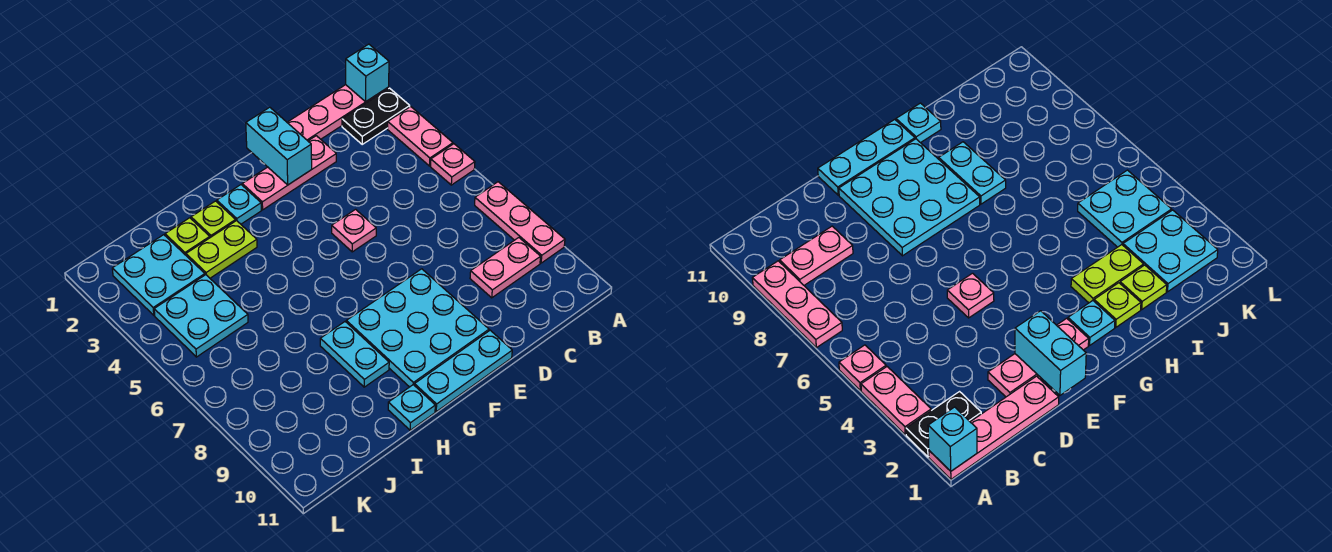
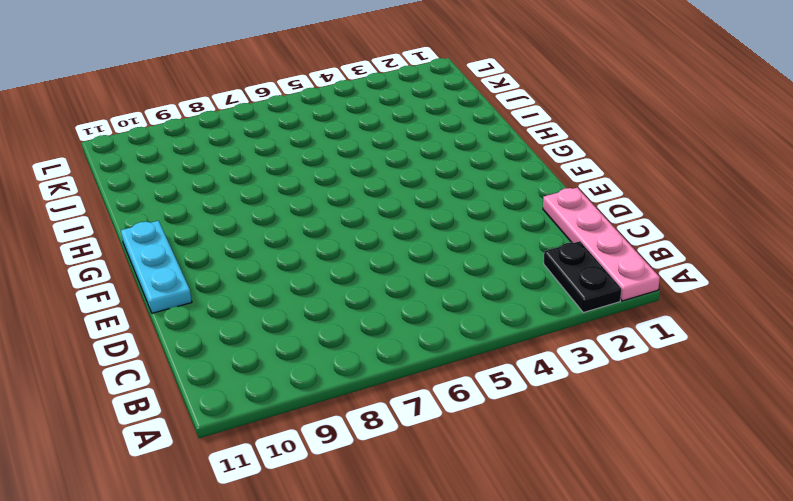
none -> pink plate A3:A4 level 1
none -> pink plate A5 level 1
none -> pink plate A7:A9 level 1

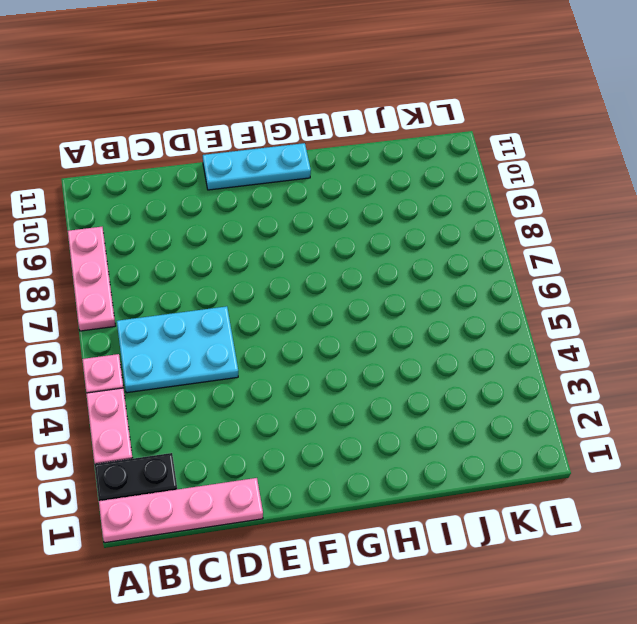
cyan plate B5:D6 level 1 -> none
none -> pink plate B9:C9 level 1
none -> pink plate D2:F2 level 1
none -> pink plate E5 level 1

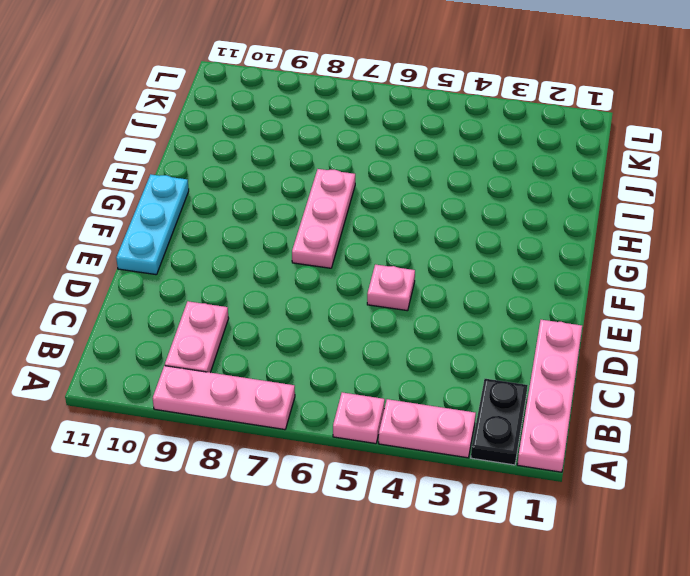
pink plate F7:H7 level 1 -> pink plate D2:F2 level 1
none -> cyan plate E8:G10 level 1
none -> cyan plate G2 level 1
none -> lime plate H2 level 1

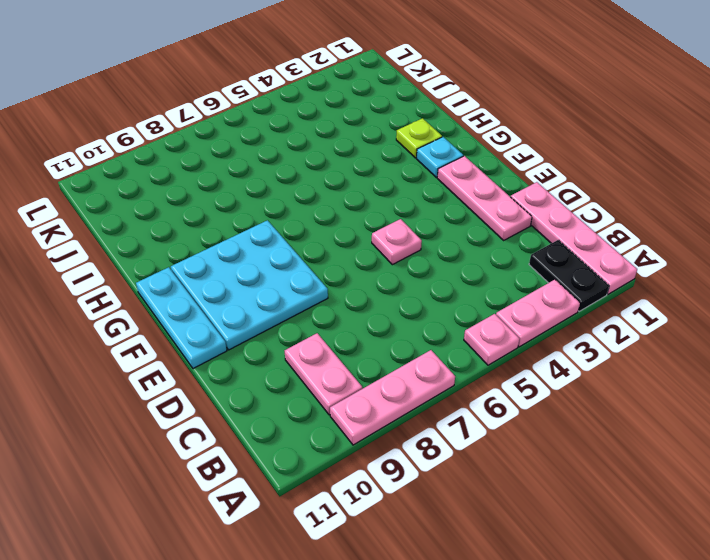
none -> lime plate H3:I3 level 1
none -> cyan plate H8:H9 level 1
none -> cyan plate H11 level 1

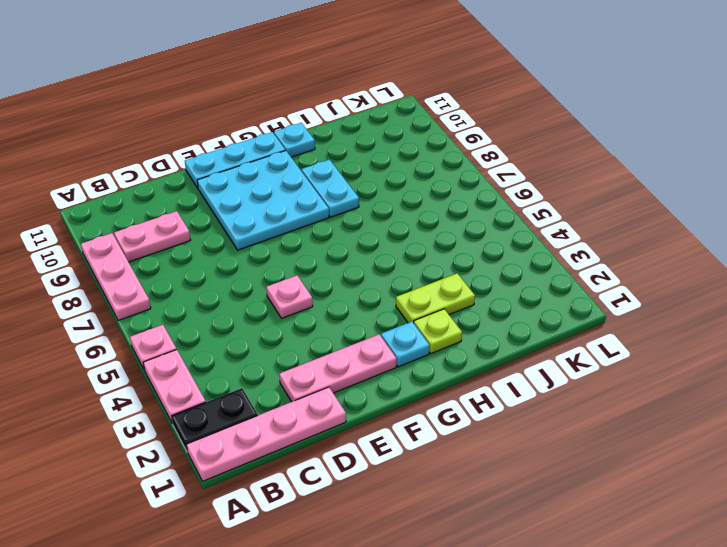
none -> lime plate I2 level 1
none -> cyan plate J2:K3 level 1
none -> cyan plate J4:K5 level 1

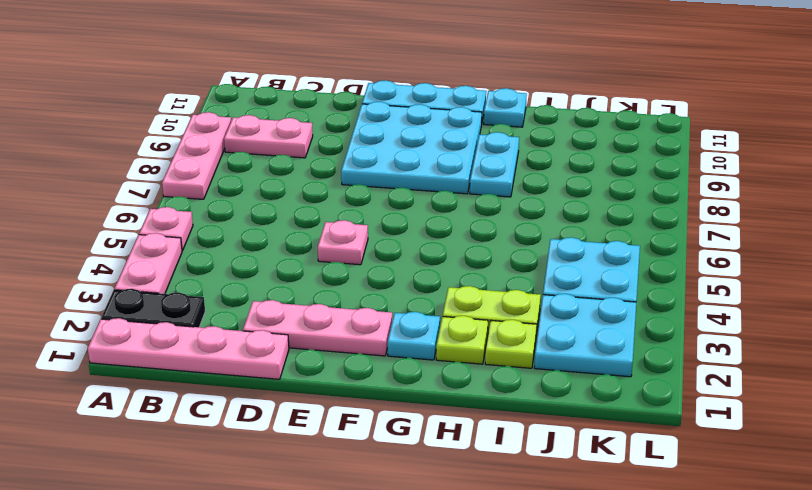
none -> cyan brick A1 level 2
none -> cyan brick E1:E2 level 2

